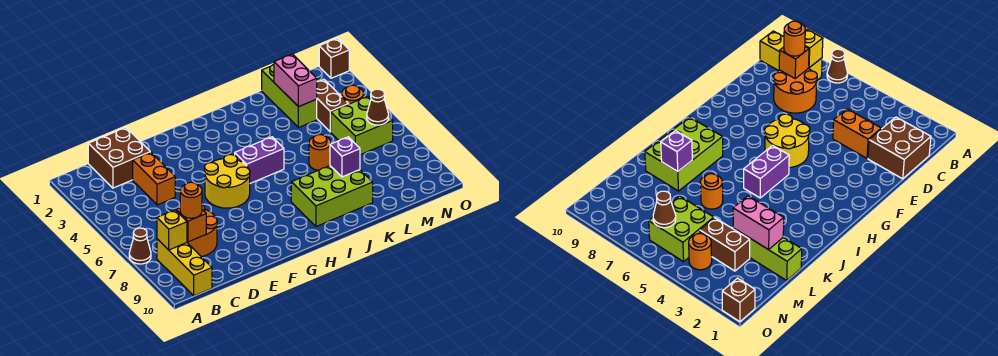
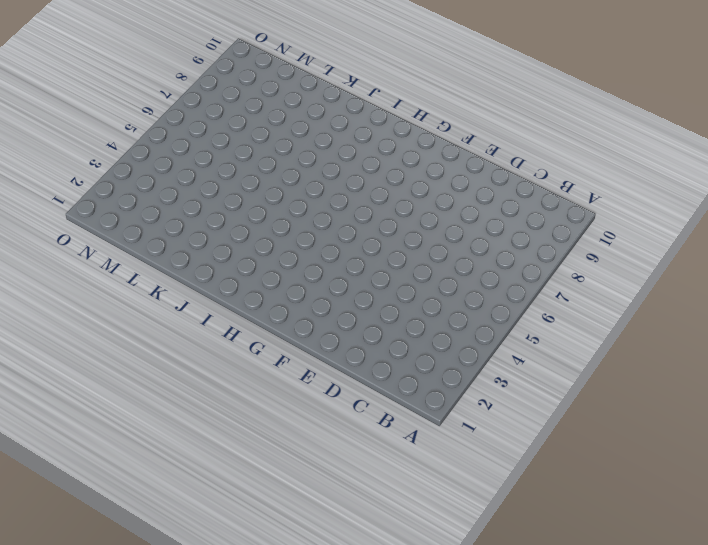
none -> brown cone A7 level 1
none -> yellow brick B8:B10 level 1
none -> brown brick C1:D2 level 1

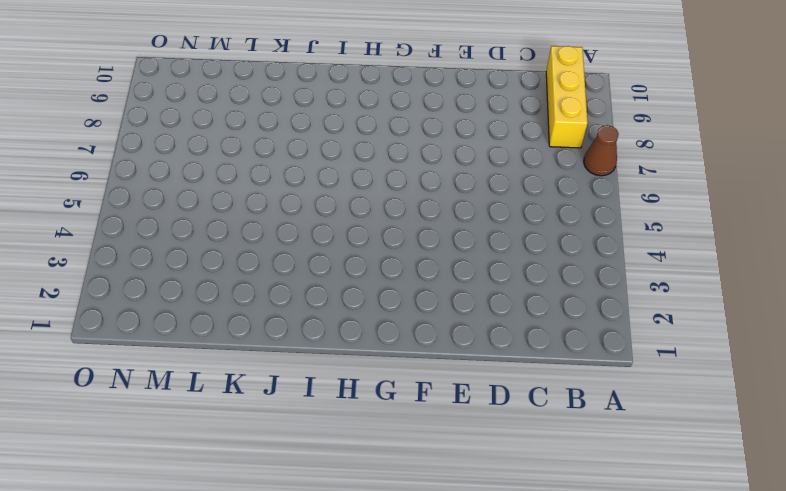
none -> brown brick C1:D2 level 1
none -> orange round brick C7:D8 level 1
none -> orange brick D3:D4 level 1

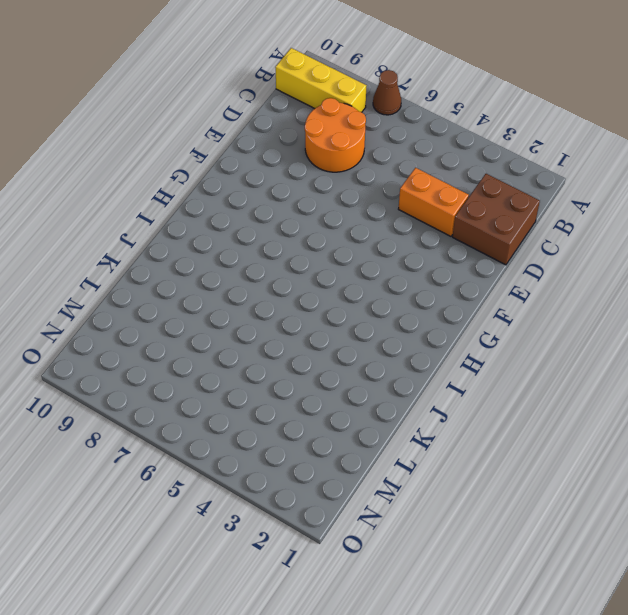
none -> yellow round brick F5:G6 level 1
none -> purple brick H5:I5 level 1
none -> lime brick I8:K9 level 1

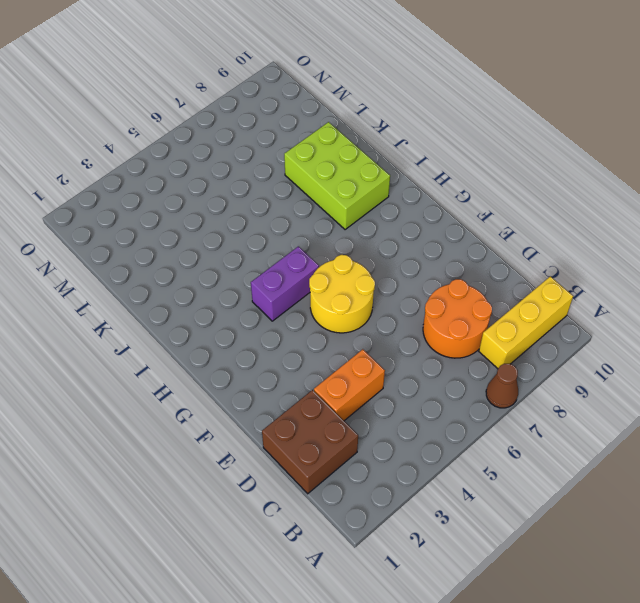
purple brick H4:H5 level 1 -> purple brick H5:I5 level 1
none -> orange round brick K6 level 1
none -> lime brick L1:L3 level 1
none -> brown brick M3:M4 level 1

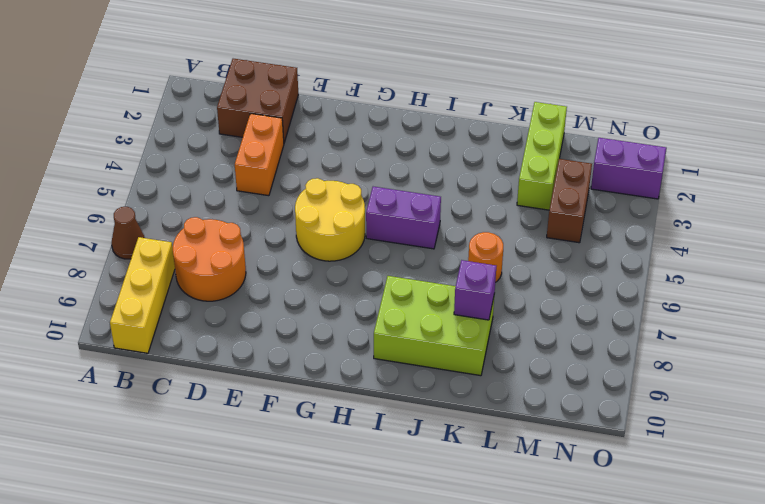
purple brick N2:O2 level 1 -> none
none -> lime brick M5:N6 level 1
none -> orange round brick N4 level 1
none -> brown brick O1 level 1

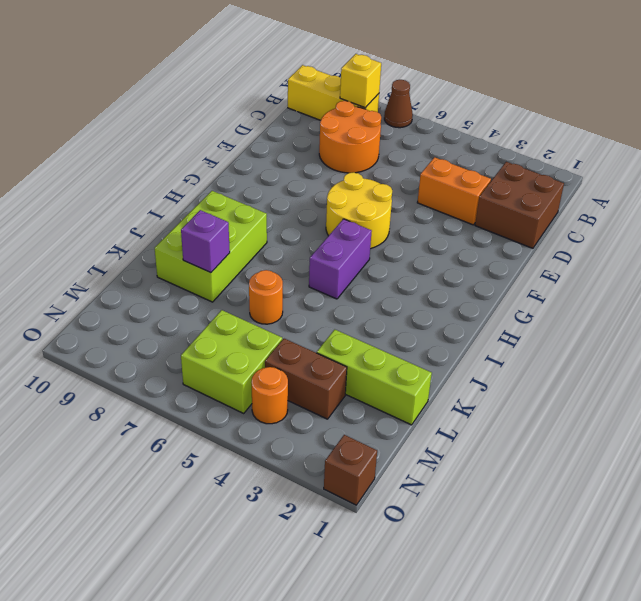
none -> orange brick C8 level 2
none -> pink brick L2:L3 level 2
none -> brown cone N6 level 2

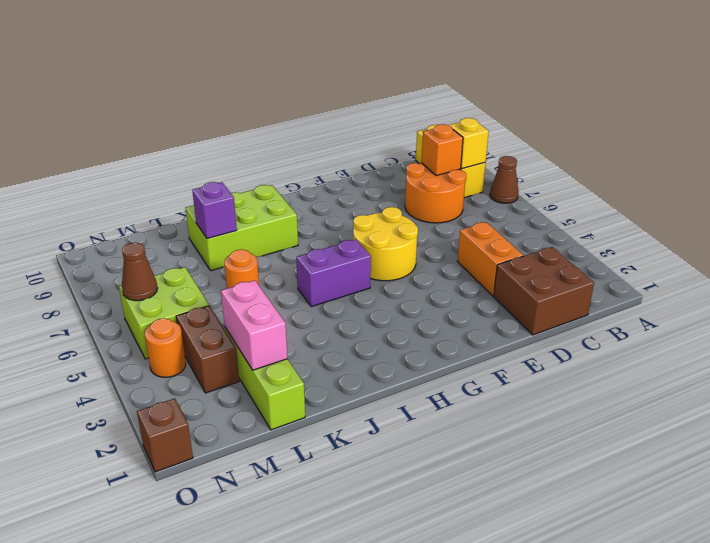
none -> orange round brick C8 level 3

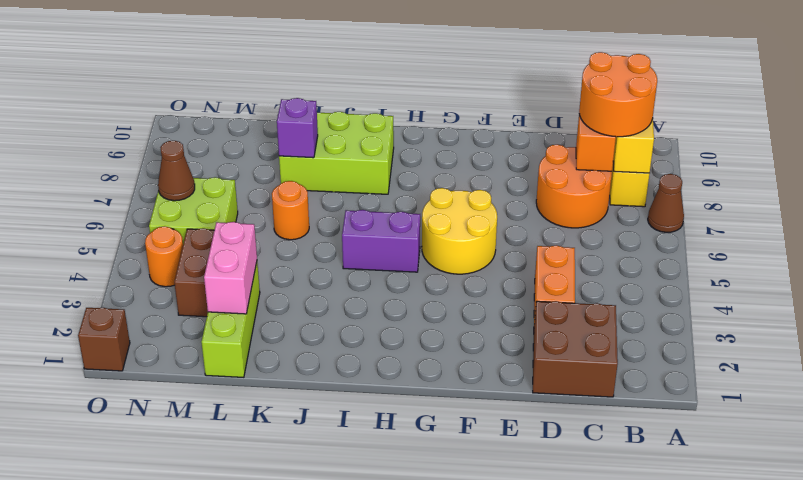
orange round brick B8:C9 level 3 -> orange round brick C8 level 3

